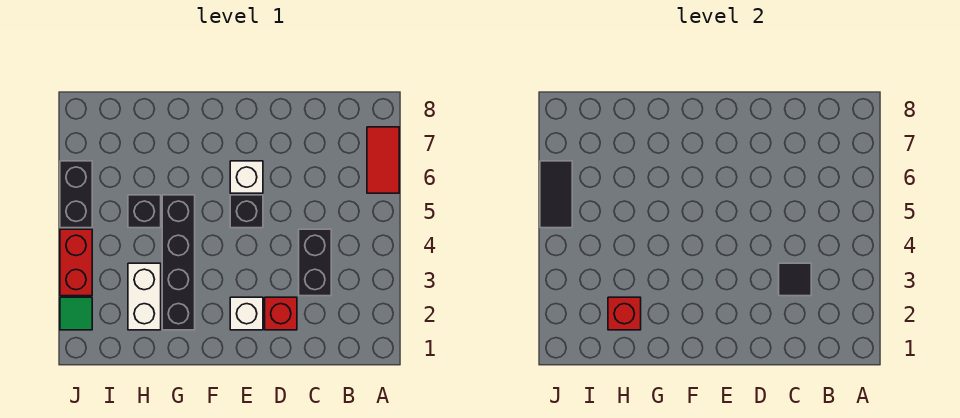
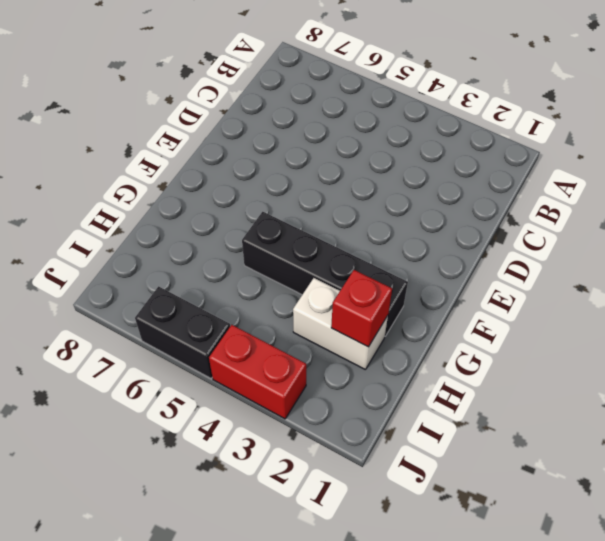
none -> red tile A6:A7 level 1
none -> black brick C3:C4 level 1
none -> red brick D2 level 1

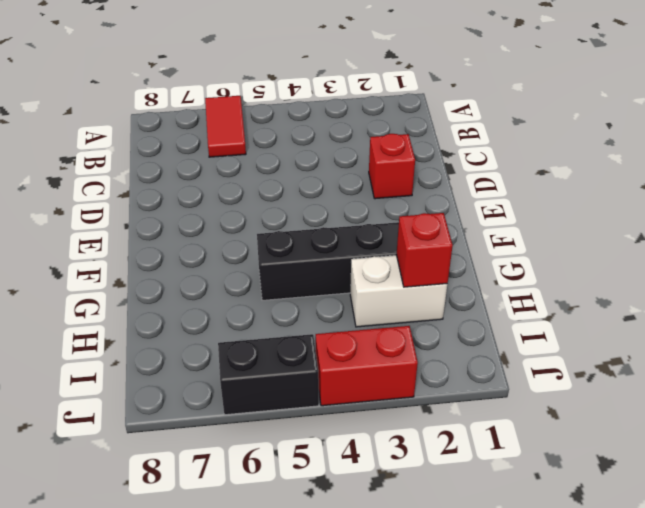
red tile A6:B6 level 1 -> red tile A6:A7 level 1
none -> black brick C3:C4 level 1
none -> white brick E2 level 1
none -> black brick E5 level 1

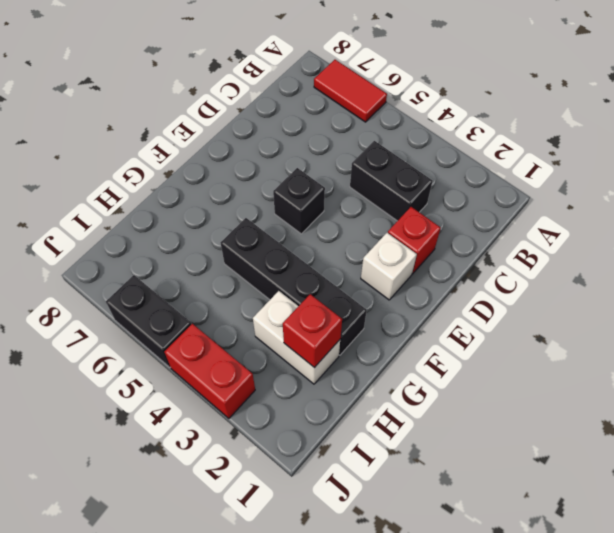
none -> white brick E6 level 1
none -> black brick H5 level 1
none -> green tile J2 level 1

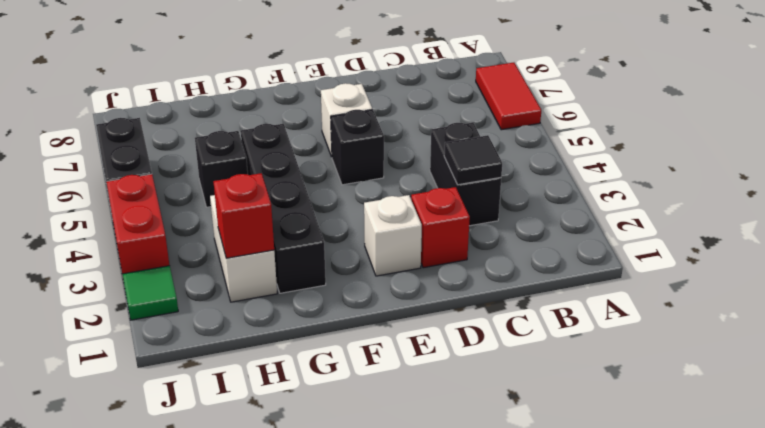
none -> black tile J5:J6 level 2

